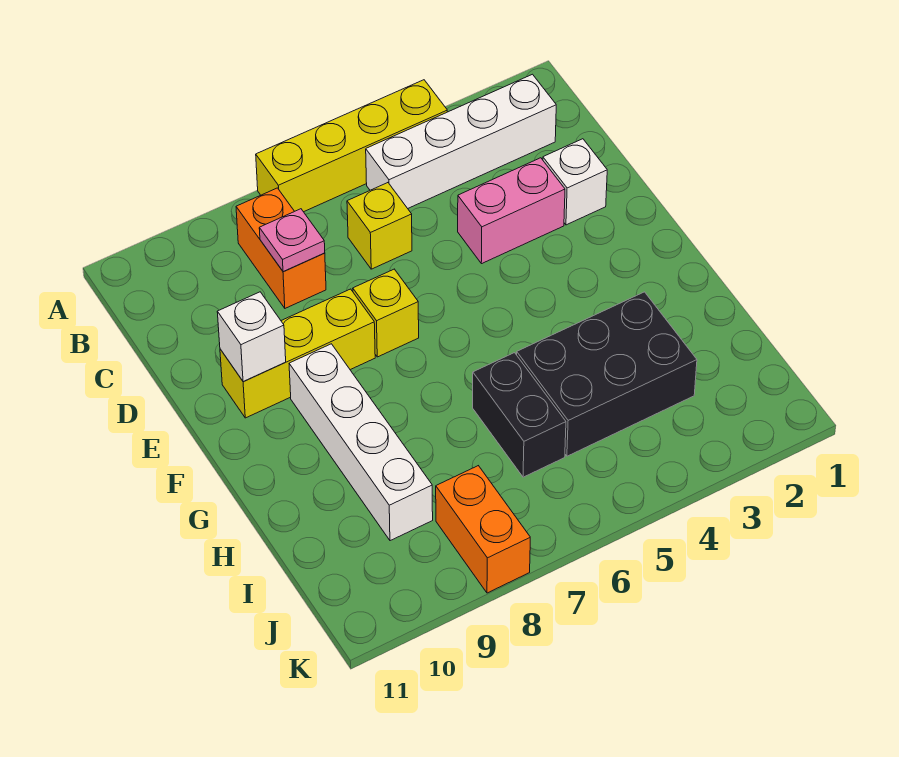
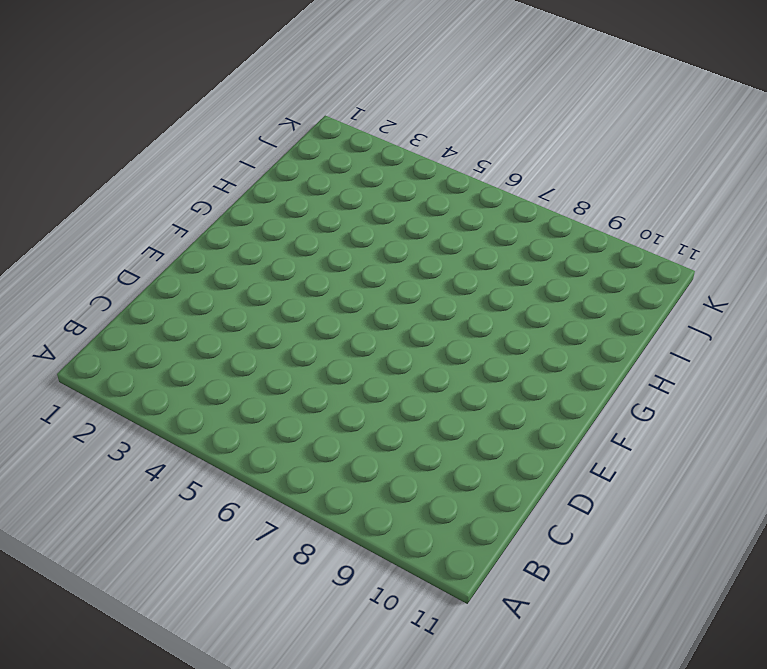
none -> yellow brick A4:A7 level 1
none -> white brick B2:B5 level 1
none -> orange brick B8:C8 level 1

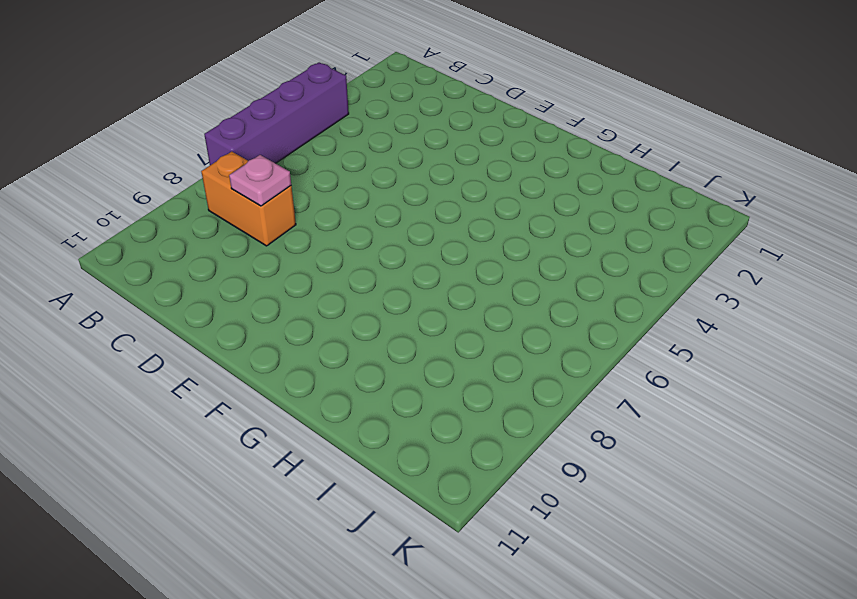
purple brick A4:A7 level 1 -> yellow brick A4:A7 level 1
none -> white brick B2:B5 level 1
none -> yellow brick C6 level 1
none -> white brick D2 level 1

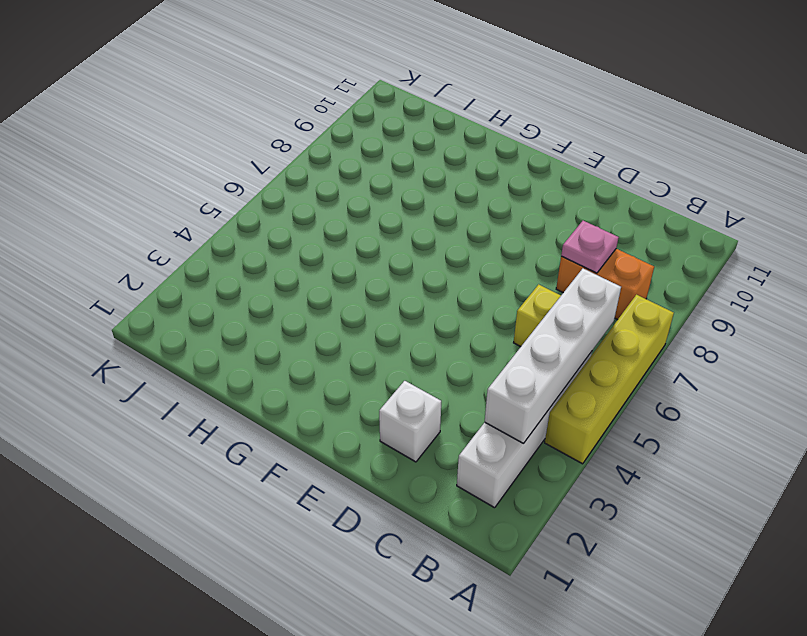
white brick B3:B6 level 2 -> white brick F9:I9 level 1
none -> pink brick D3:D4 level 1
none -> yellow brick E7 level 1
none -> yellow brick E8:E10 level 1

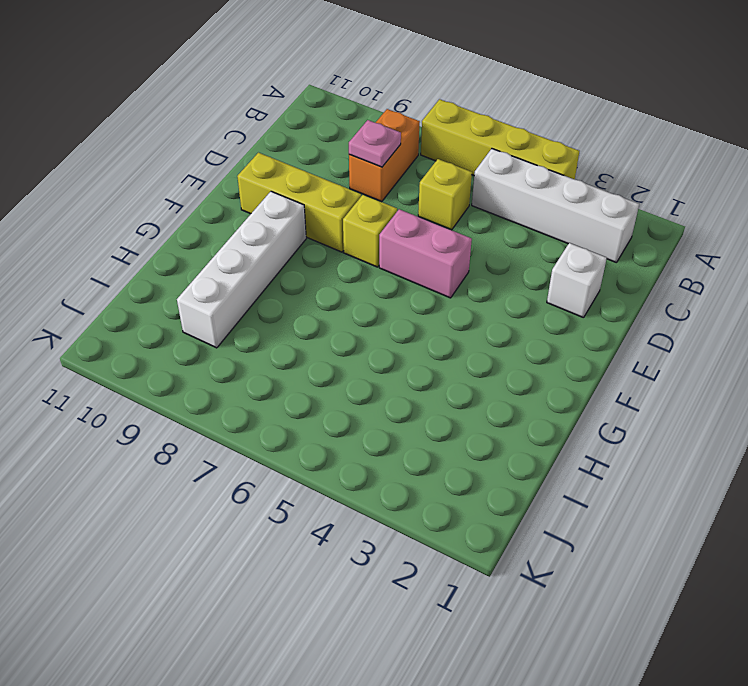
pink brick E5:E6 level 1 -> pink brick D3:D4 level 1
none -> black brick H3:I5 level 1
none -> black brick H6:I6 level 1
none -> orange brick J8:K8 level 1

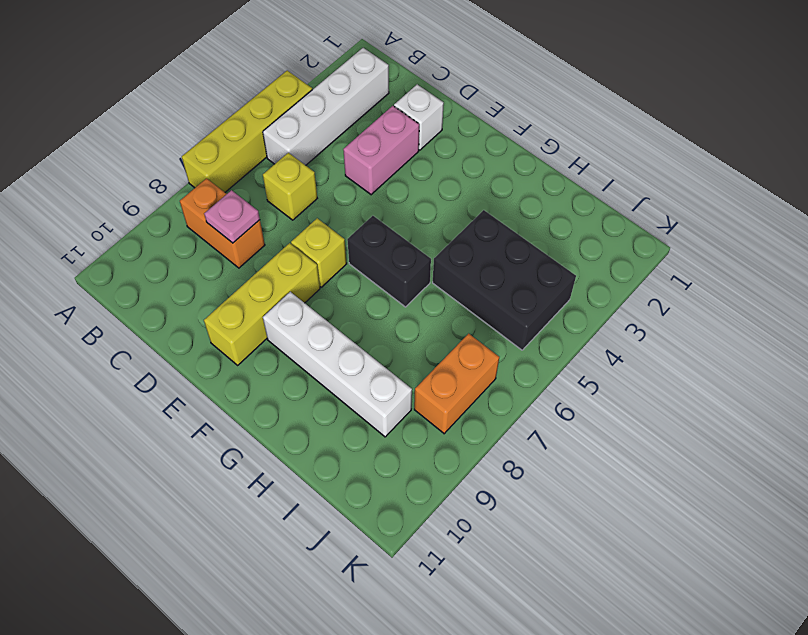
black brick F6:G6 level 1 -> black brick H6:I6 level 1
black brick H4:J5 level 1 -> black brick H3:I5 level 1
orange brick J7:J8 level 1 -> orange brick J8:K8 level 1
none -> white brick E10 level 2

